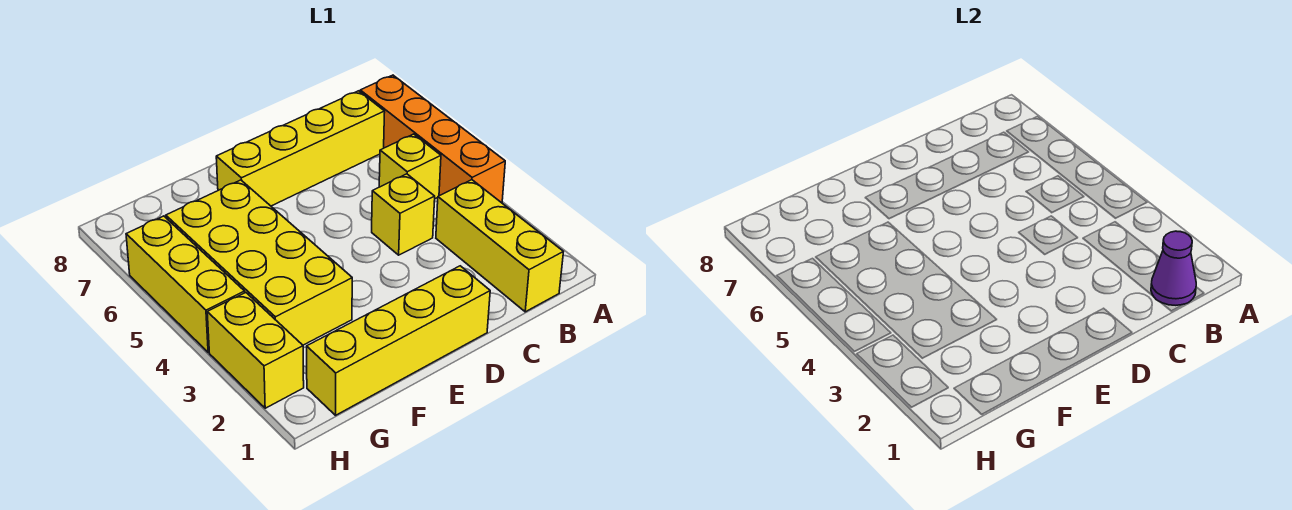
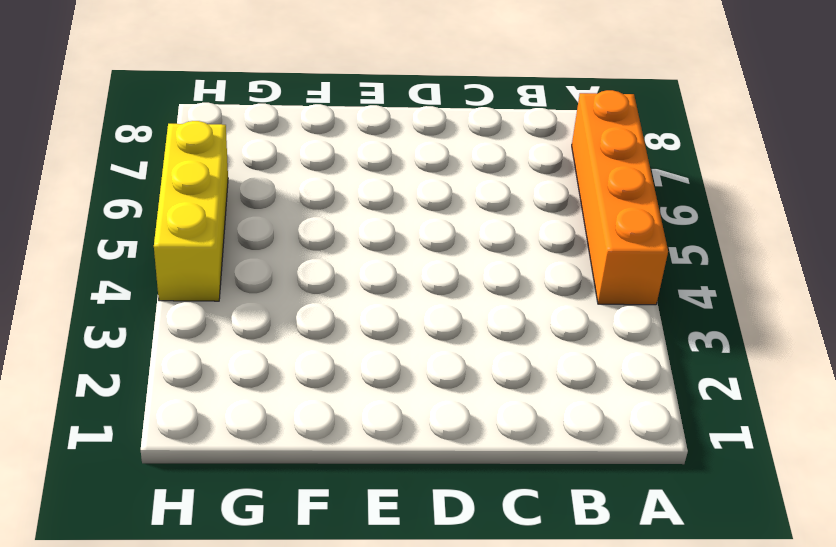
none -> yellow brick B1:B3 level 1
none -> yellow brick B5 level 1

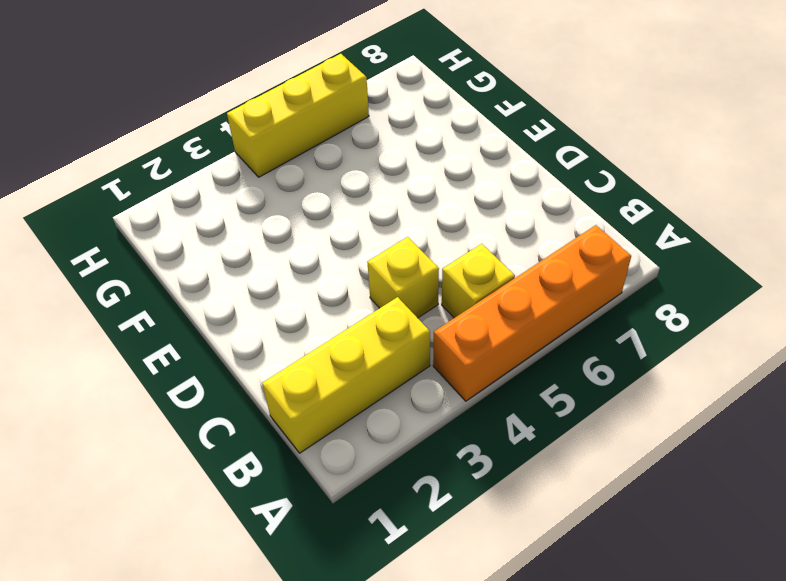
none -> yellow brick B7:E7 level 1
none -> yellow brick D1:G1 level 1

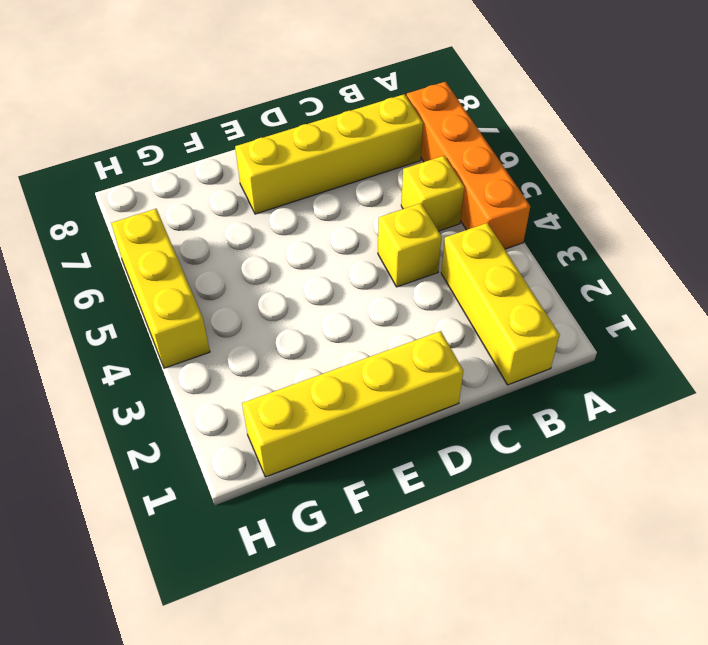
none -> yellow brick F3:G6 level 1
none -> yellow brick H2:H3 level 1

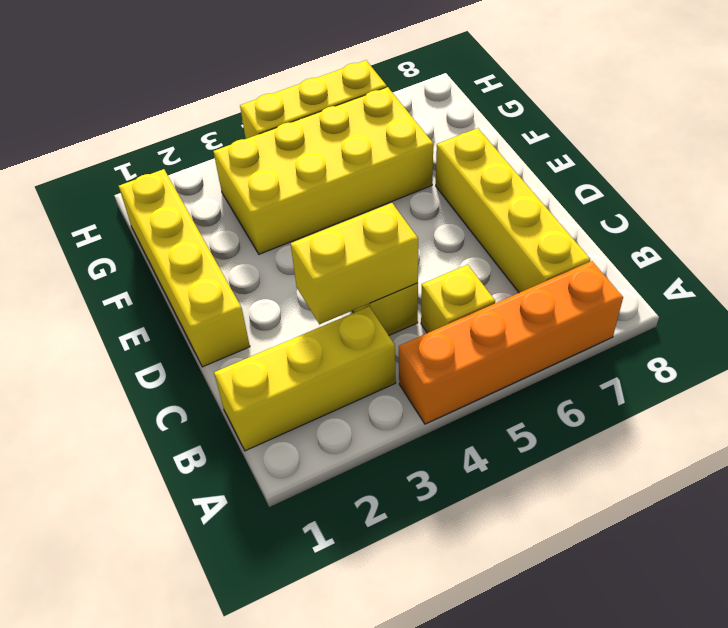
yellow brick C3:C4 level 2 -> yellow brick H2:H3 level 1
none -> purple cone B1 level 2

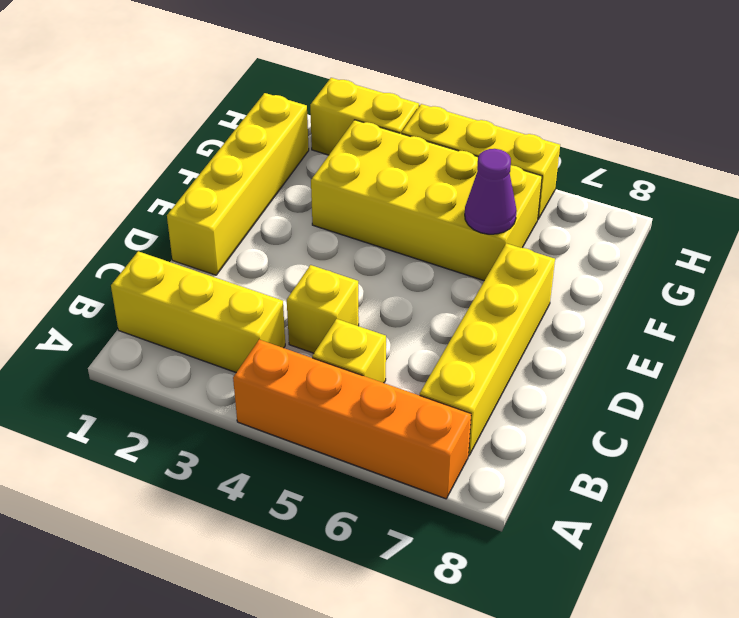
purple cone F6 level 2 -> purple cone B1 level 2

